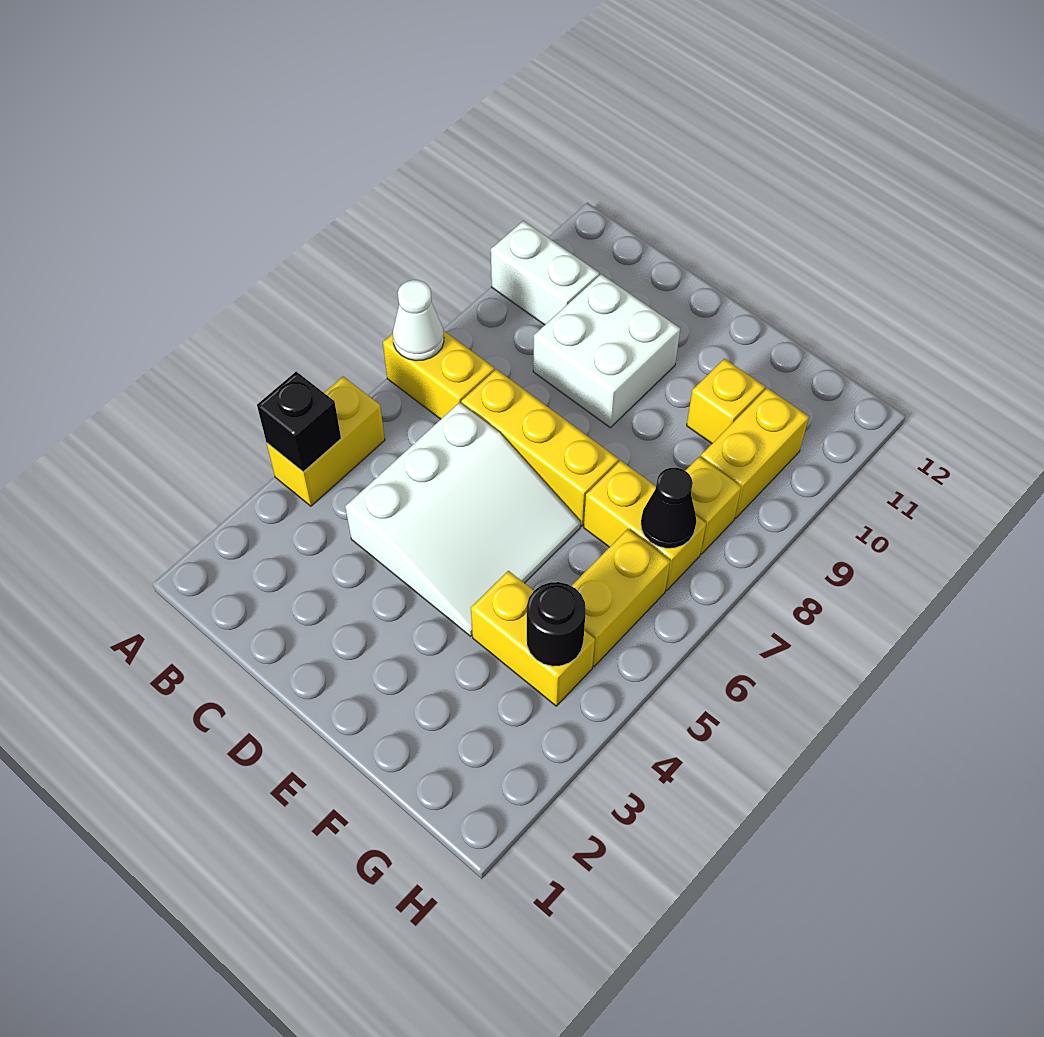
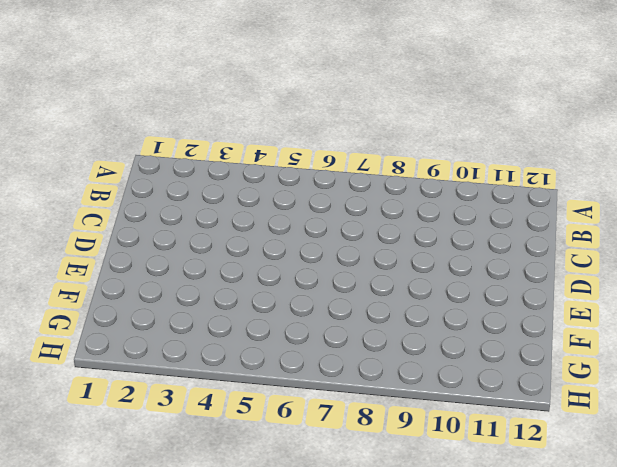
none -> yellow brick A4:A5 level 1
none -> yellow brick A7:B7 level 1
none -> white brick A10:B10 level 1

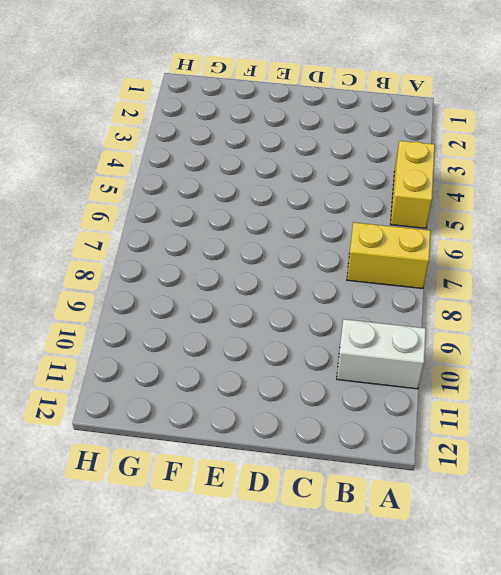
none -> white slope C4:E6 level 1 top C
none -> yellow brick C7:E7 level 1
none -> white brick C9:D10 level 1

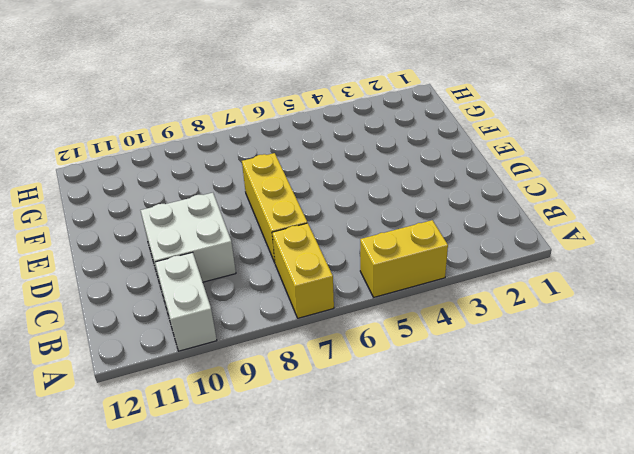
none -> white slope C4:E6 level 1 top C
none -> yellow brick F4:G4 level 1
none -> yellow brick F7:G7 level 1

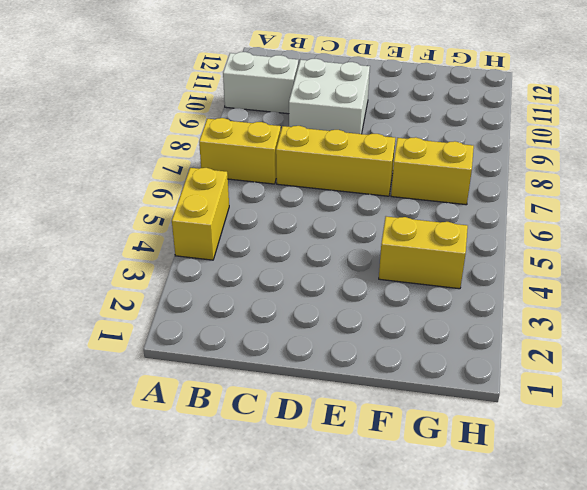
none -> white slope C4:E6 level 1 top C
none -> yellow brick F10 level 1
none -> yellow brick G5:G6 level 1

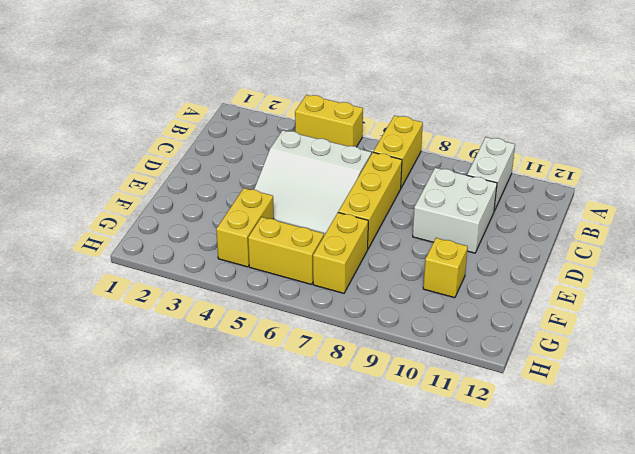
none -> yellow brick G8 level 1
none -> yellow brick G9:G10 level 1
none -> black brick A4 level 2

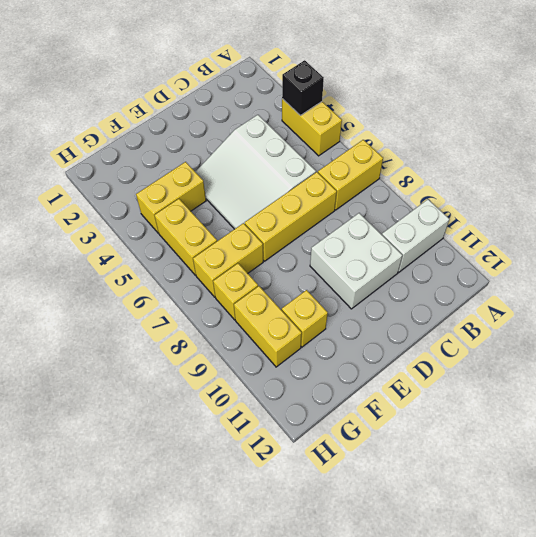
none -> white cone A7 level 2
none -> black round brick G4 level 2
none -> black cone G7 level 2

